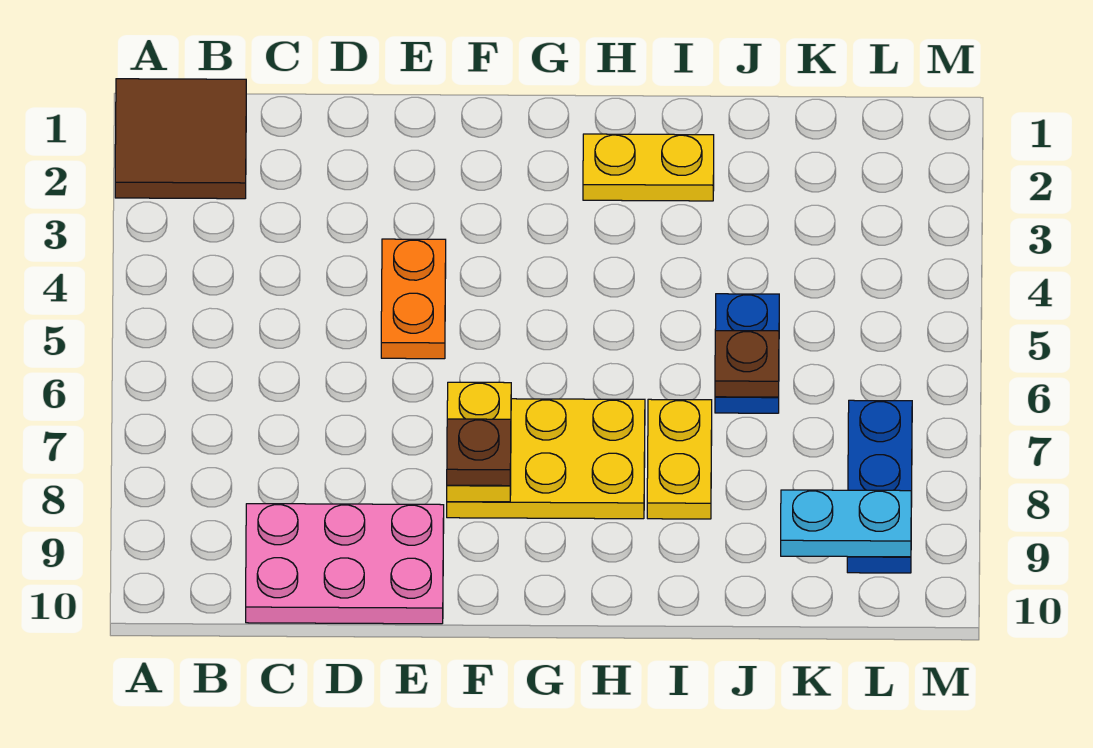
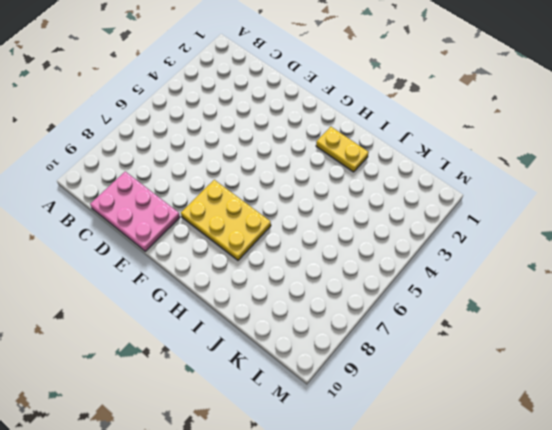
none -> brown tile A1:B2 level 1
none -> orange plate E4:E5 level 1
none -> yellow plate I7:I8 level 1

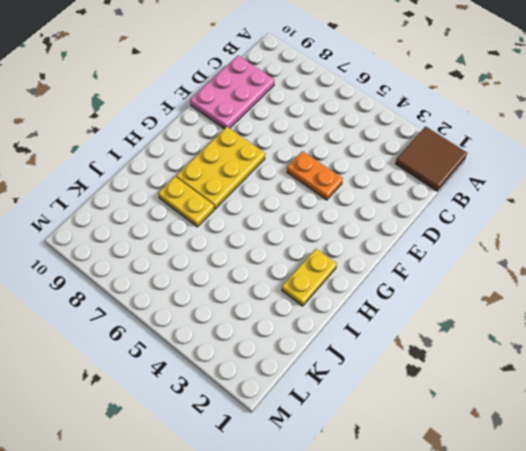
none -> blue plate J5:J6 level 1
none -> blue plate L7:L9 level 1
none -> yellow plate F7:F8 level 2

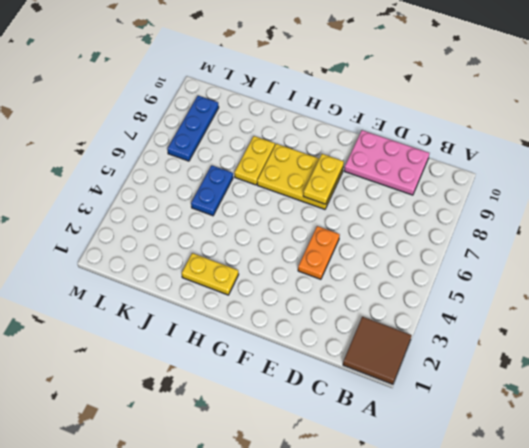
none -> brown plate J6 level 2
none -> cyan plate K9:L9 level 2
none -> brown plate F8 level 3

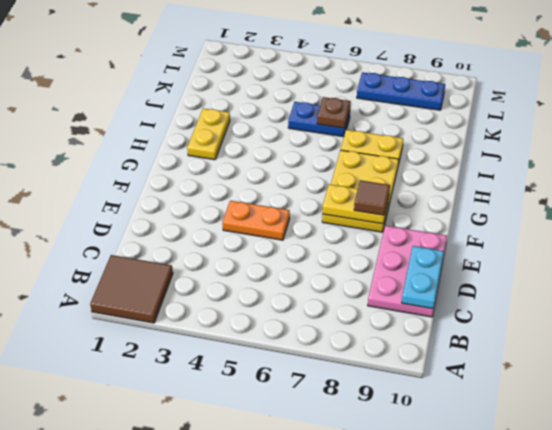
cyan plate C10:D10 level 2 -> cyan plate K9:L9 level 2
brown tile F8 level 3 -> brown plate F8 level 3

